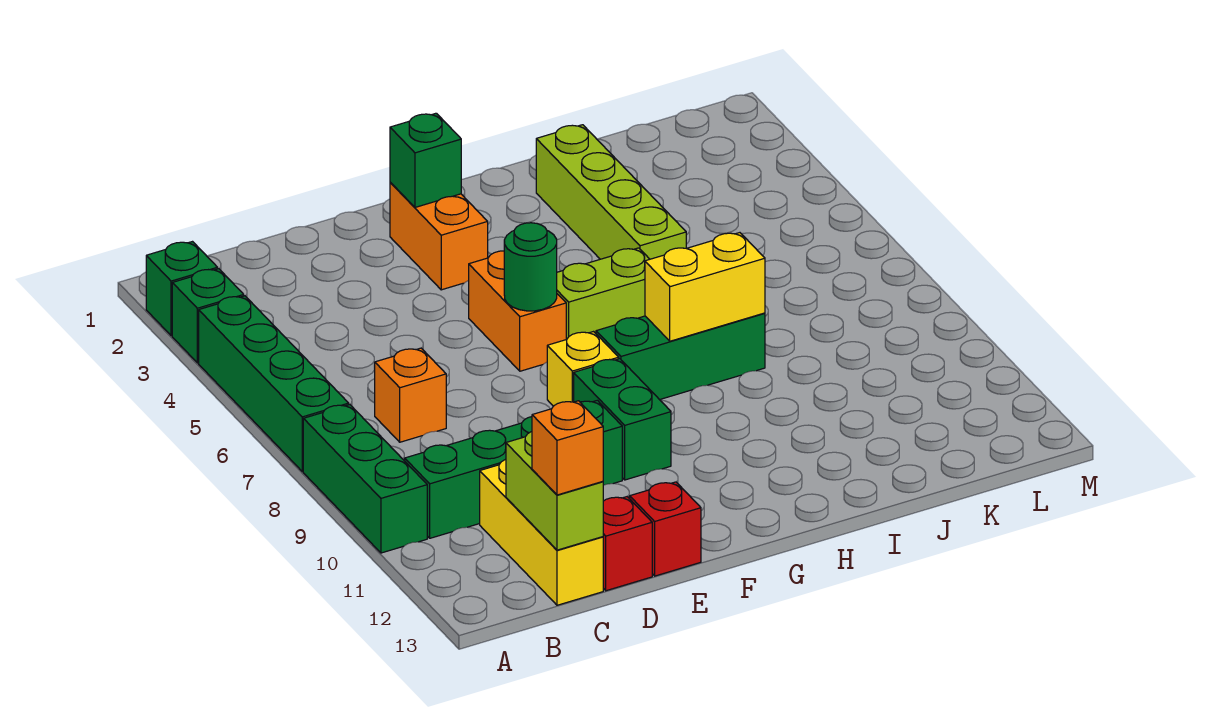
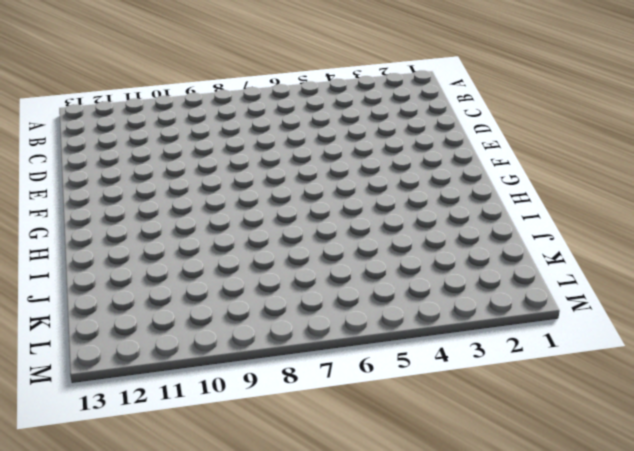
none -> green brick A2 level 1
none -> green brick A3 level 1
none -> green brick A4:A7 level 1

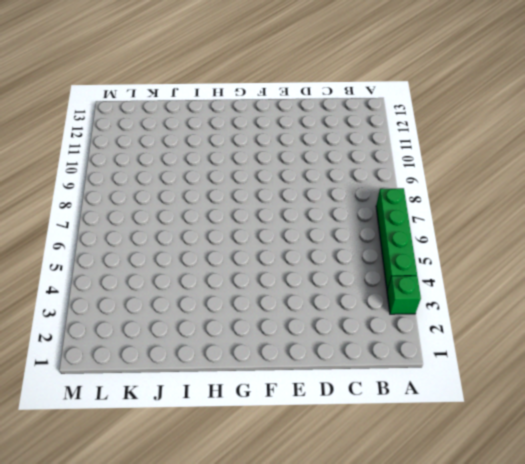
none -> green brick A2 level 1
none -> green brick A8:A10 level 1
none -> green brick B10:E10 level 1

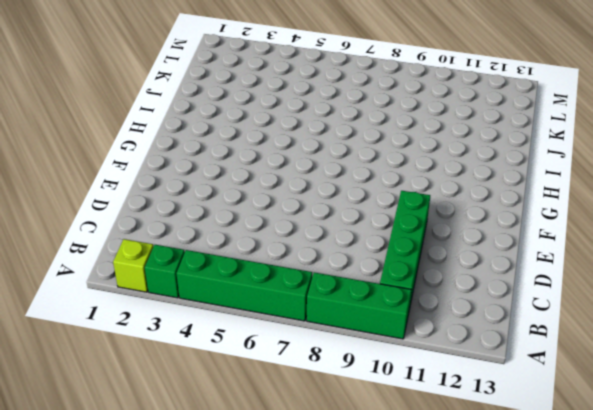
lime brick A2 level 1 -> green brick A2 level 1
none -> orange brick C7 level 1
none -> yellow brick C11:C13 level 1
none -> red brick D13 level 1

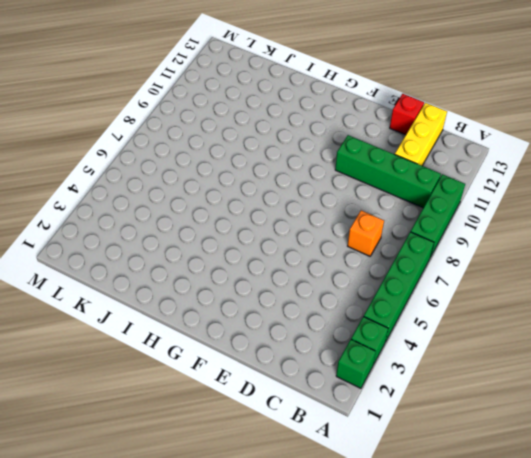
none -> red brick E13 level 1
none -> orange brick F2:F3 level 1
none -> orange brick F5:F6 level 1

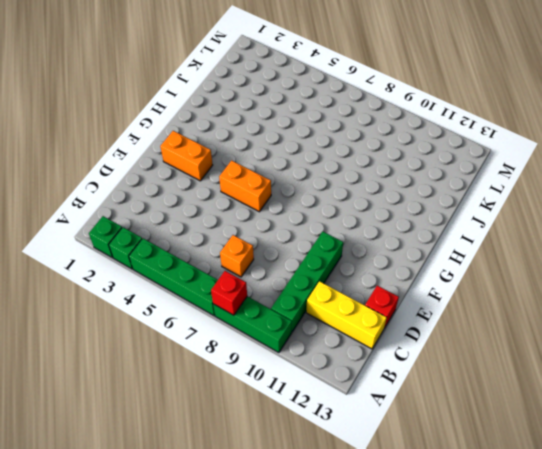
red brick A8 level 2 -> red brick E13 level 1
none -> yellow brick F8 level 1
none -> green brick F9:F10 level 1
none -> lime brick G6:H6 level 1

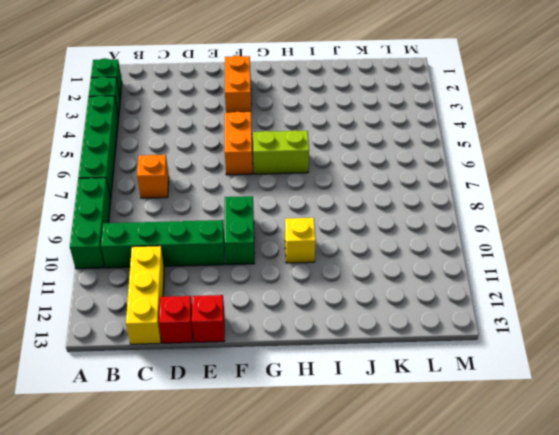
yellow brick H10 level 1 -> yellow brick F8 level 1
none -> green brick G8:I8 level 1
none -> lime brick I2:I5 level 1
none -> lime brick C12:C13 level 2

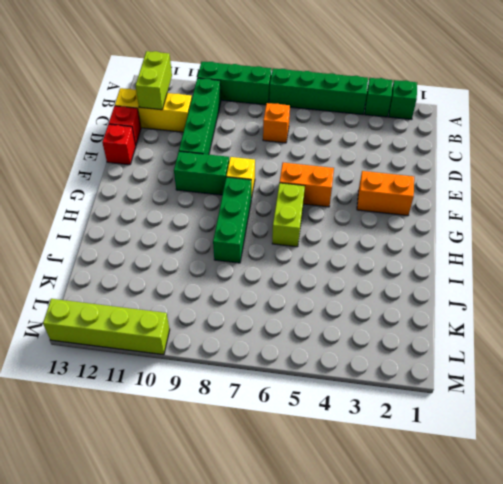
lime brick B12:C12 level 2 -> lime brick C12:C13 level 2
lime brick M10:M13 level 1 -> lime brick I2:I5 level 1
none -> green brick F2 level 2
none -> green round brick F6 level 2
none -> yellow brick H8:I8 level 2

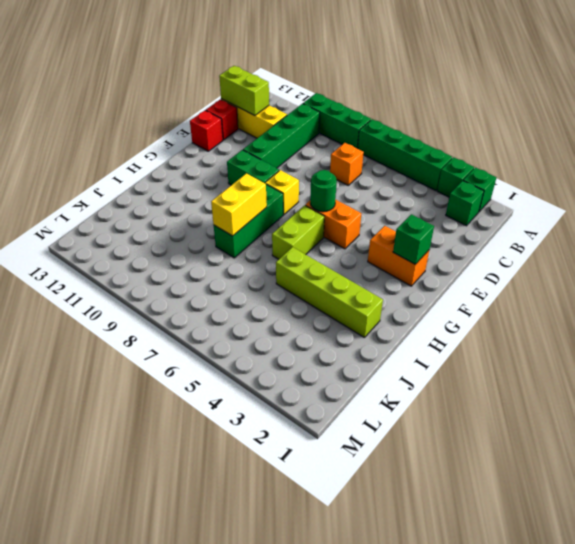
green brick B2 level 1 -> none
none -> orange brick C13 level 3

